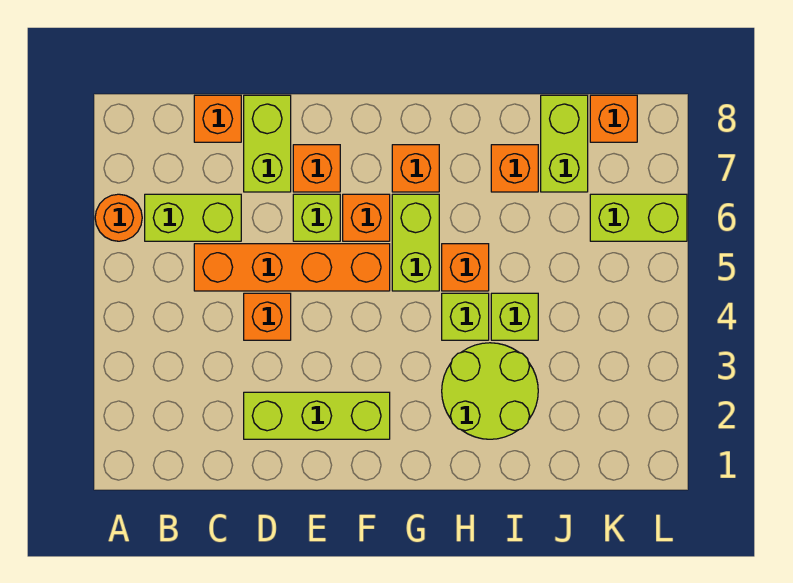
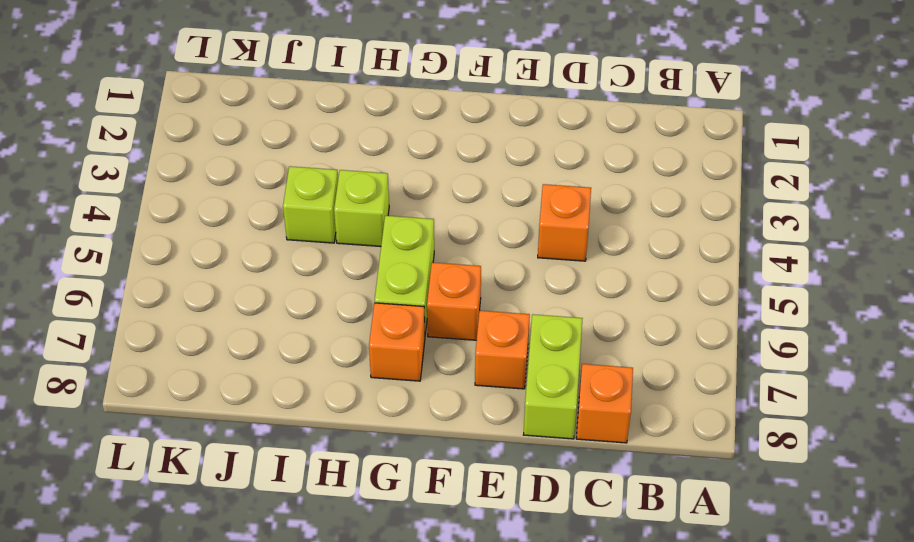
none -> orange round brick A6 level 1
none -> lime brick B6:C6 level 1
none -> orange brick C5:F5 level 1

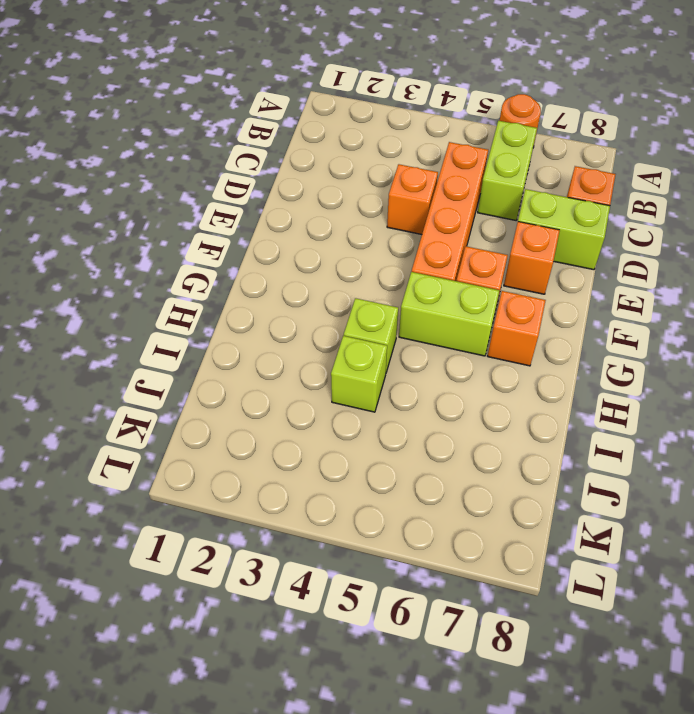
none -> lime brick D2:F2 level 1
none -> lime brick E6 level 1
none -> lime round brick H2:I3 level 1

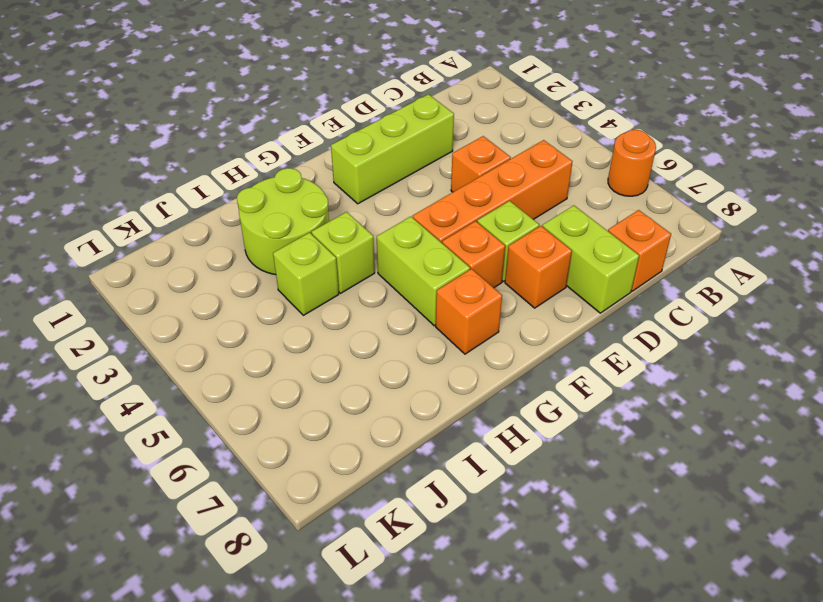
none -> lime brick B6:C6 level 1
none -> orange brick H5 level 1
none -> orange brick I7 level 1

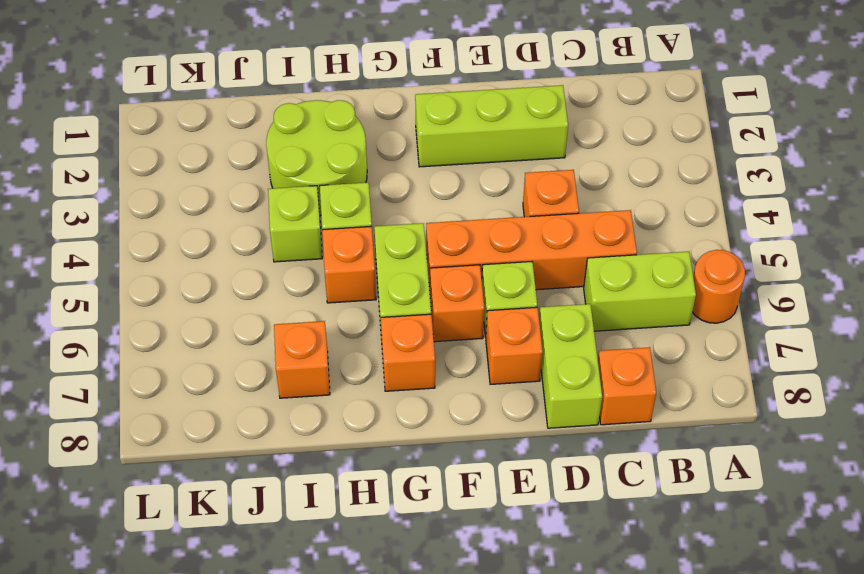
none -> lime brick J7:J8 level 1
none -> lime brick K6:L6 level 1
none -> orange brick K8 level 1

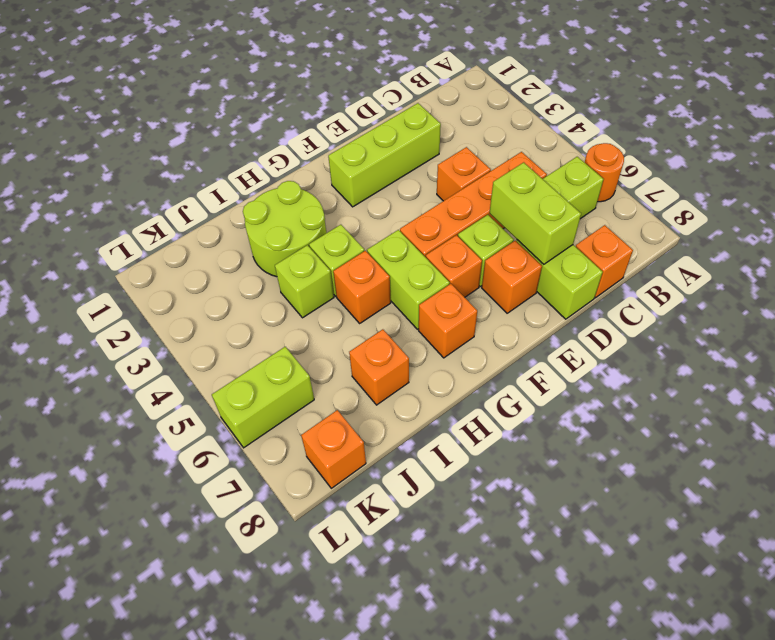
lime brick D6:D7 level 2 -> lime brick J7:J8 level 1

